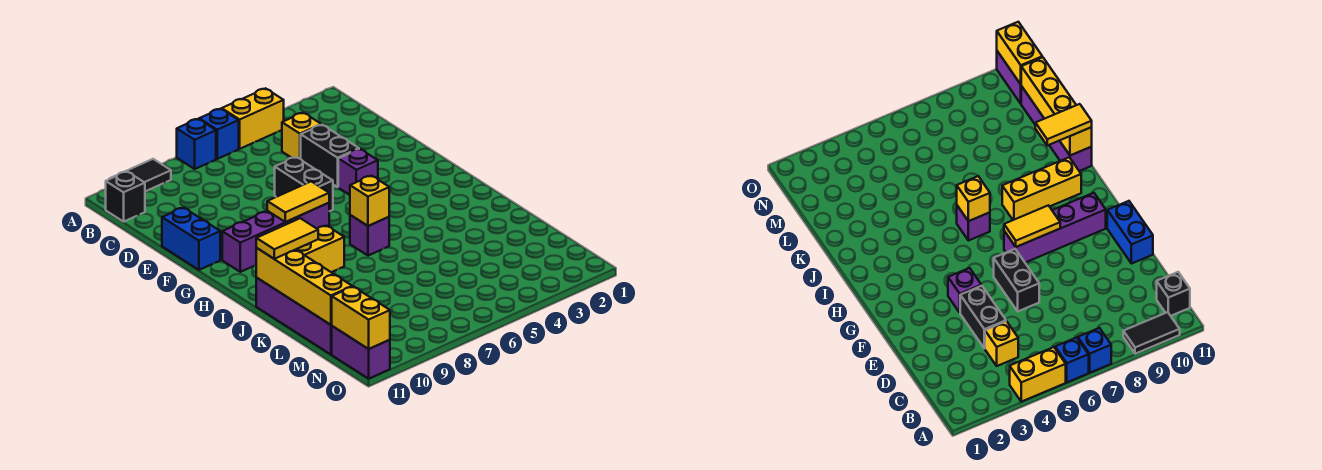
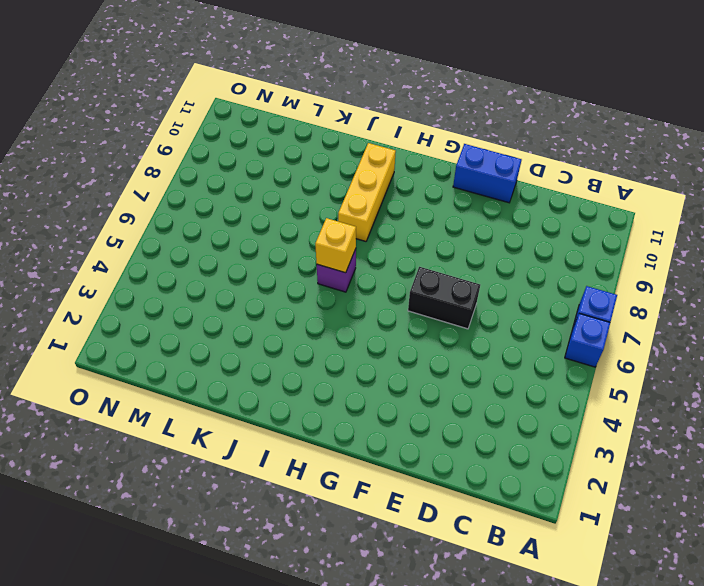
none -> yellow brick A4:A5 level 1
none -> black tile A9:A10 level 1
none -> black brick B11 level 1

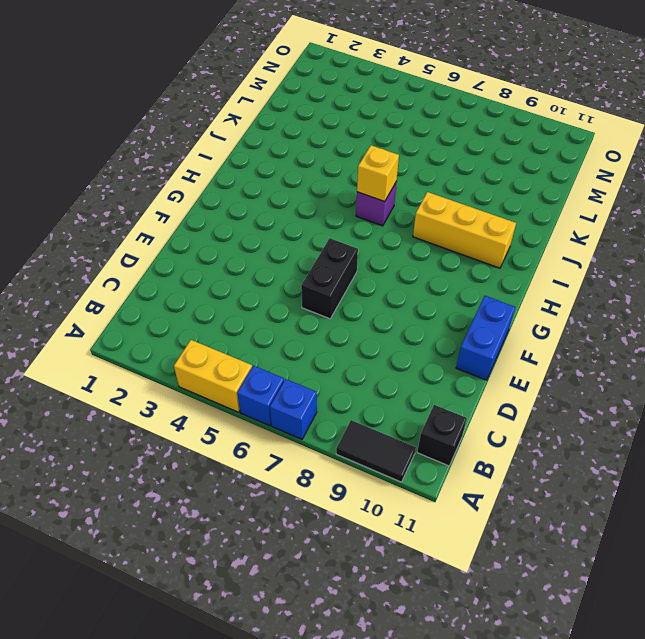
none -> yellow brick C4 level 1
none -> black brick D4:E4 level 1
none -> purple brick F4 level 1

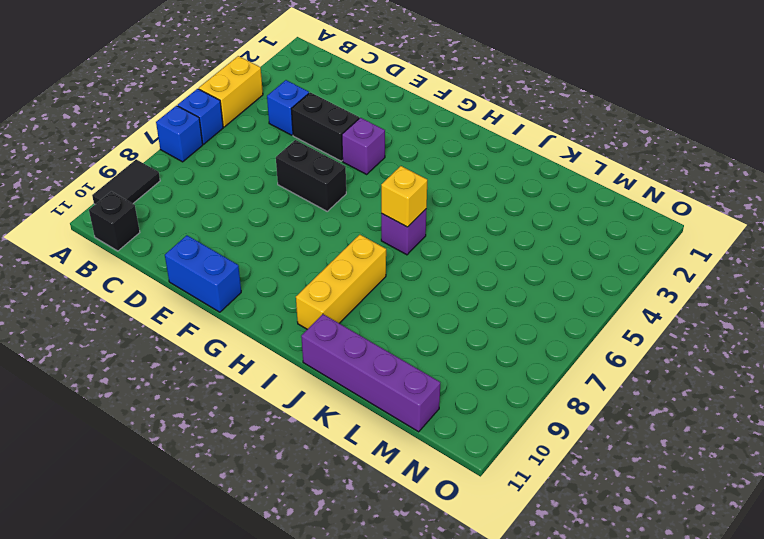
blue brick C4 level 1 -> yellow brick C4 level 1
none -> purple brick G7:G10 level 1
none -> purple brick N11:O11 level 1
none -> yellow tile G7:G8 level 2

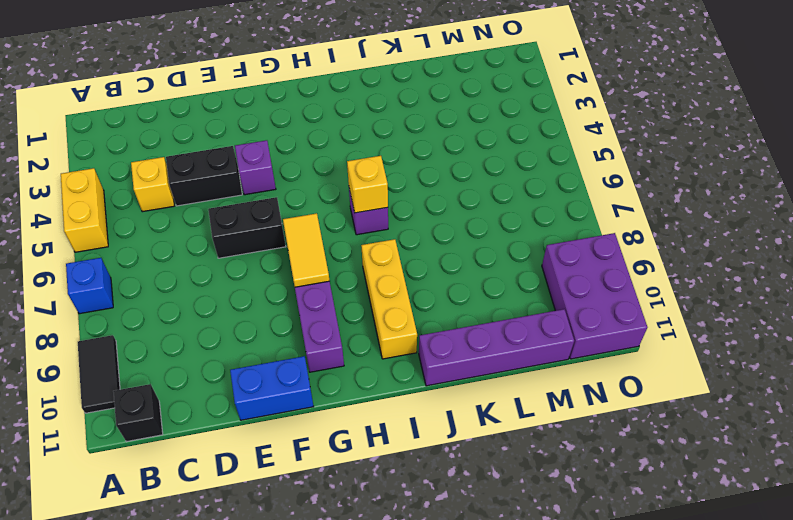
purple brick N9:O11 level 1 -> purple brick N11:O11 level 1
none -> blue brick A6 level 1
none -> yellow brick J11:M11 level 2
none -> yellow brick N11:O11 level 2

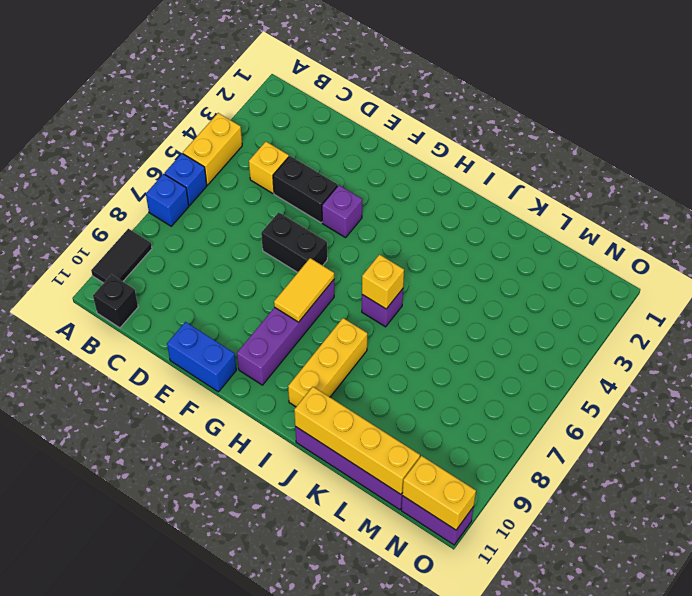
none -> yellow tile J10:J11 level 3

